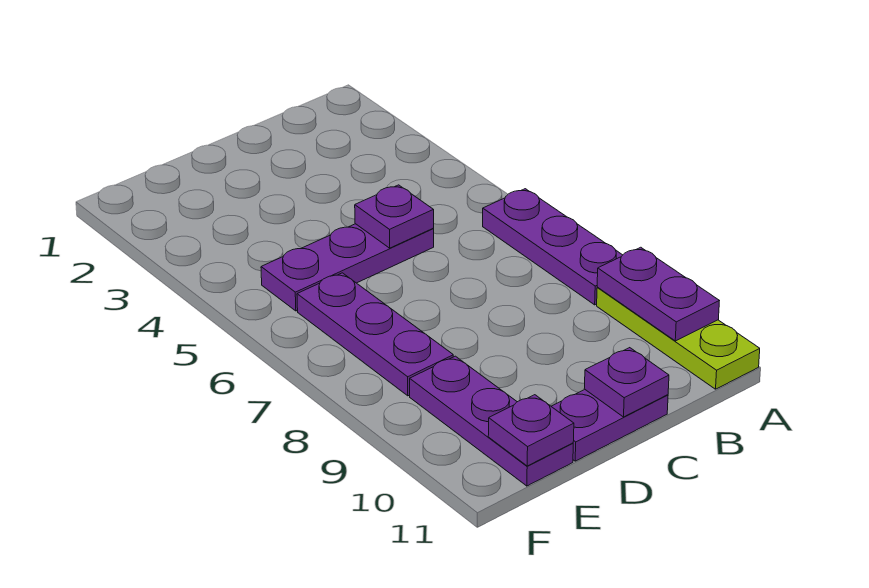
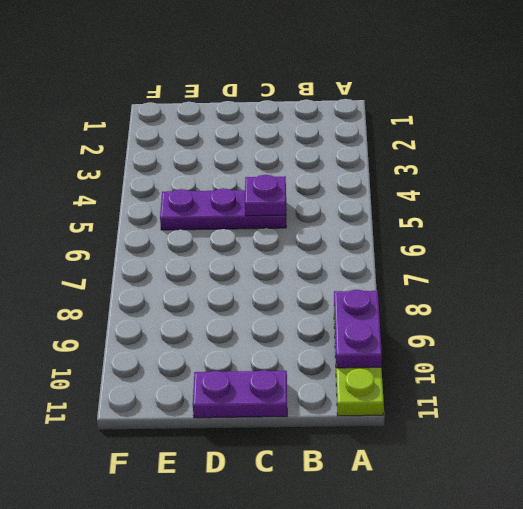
none -> purple plate A6:A8 level 1
none -> purple plate E6:E8 level 1

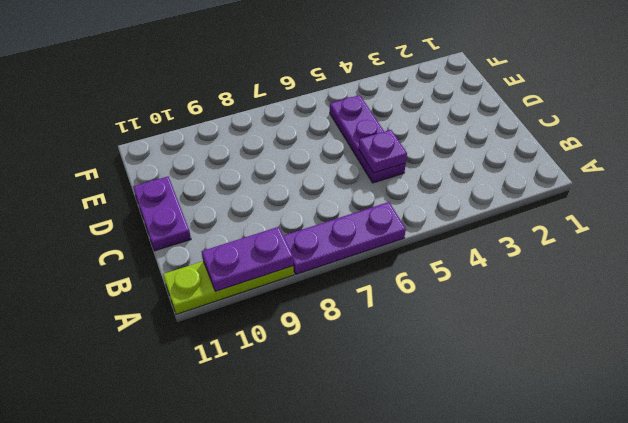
none -> purple plate E6:E8 level 1
none -> purple plate E9:E11 level 1

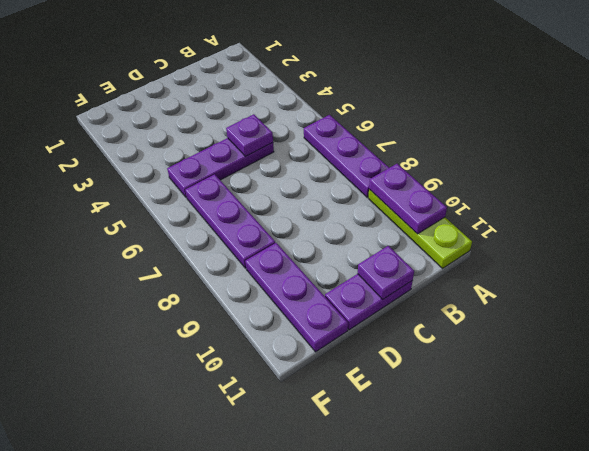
none -> purple plate E11 level 2

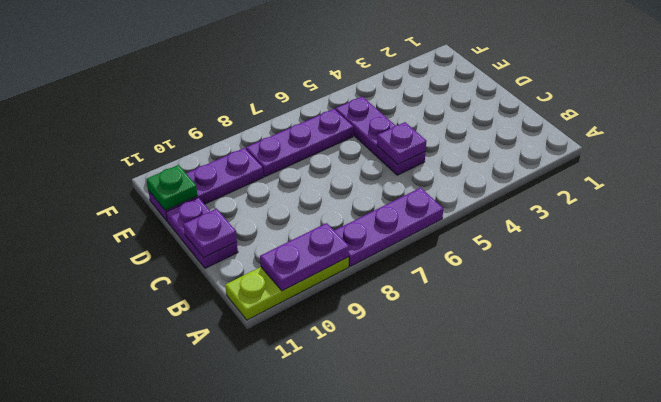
green plate E11 level 2 -> purple plate E11 level 2

